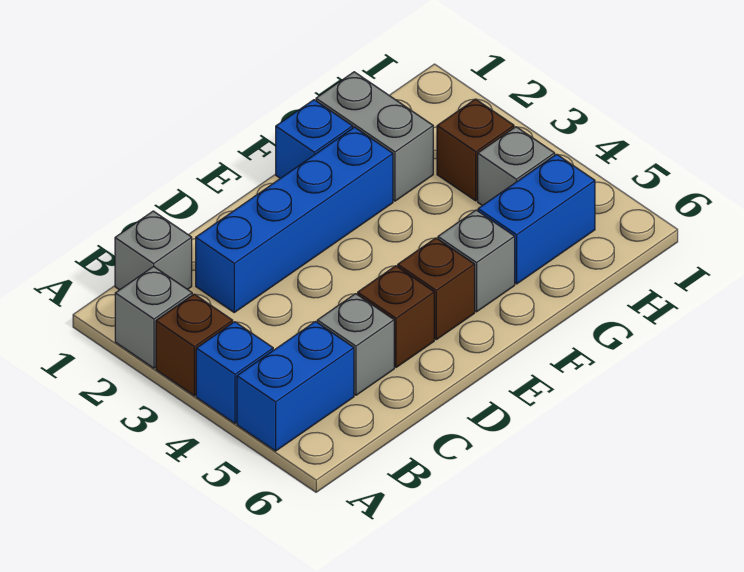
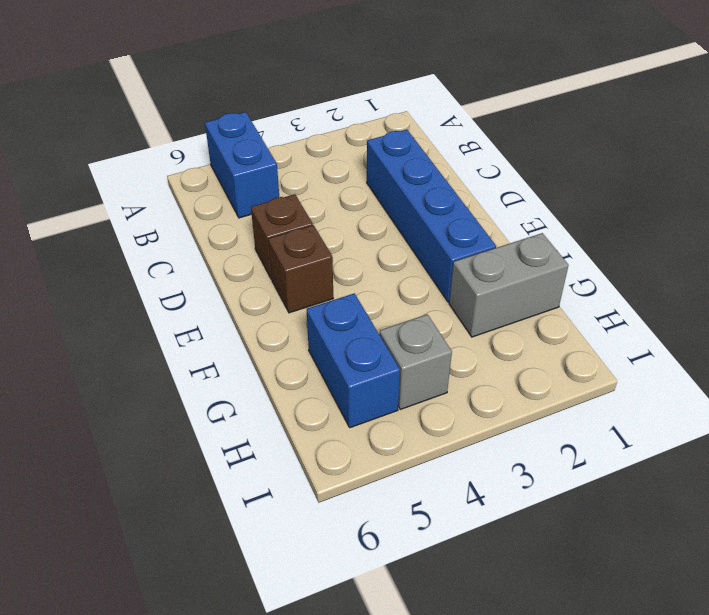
none -> grey brick A2 level 1
none -> brown brick A3 level 1
none -> blue brick A4 level 1

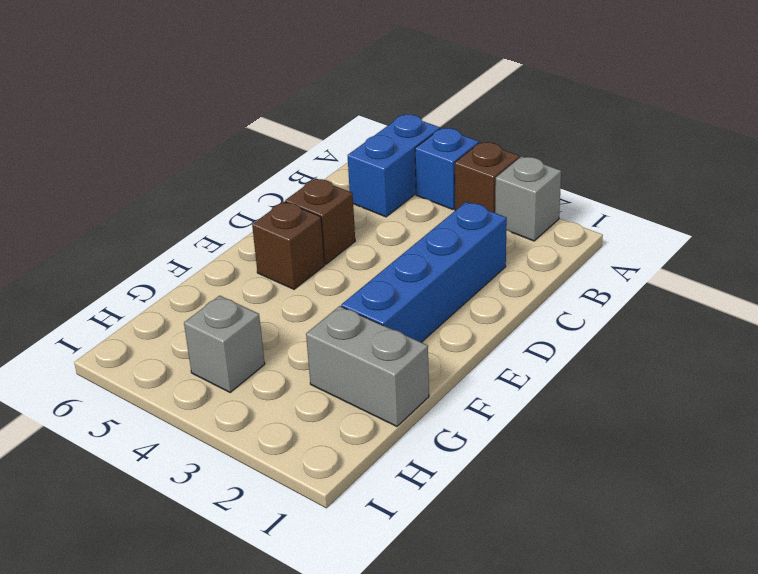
none -> grey brick B1 level 1
none -> grey brick C5 level 1
none -> blue brick F1 level 1

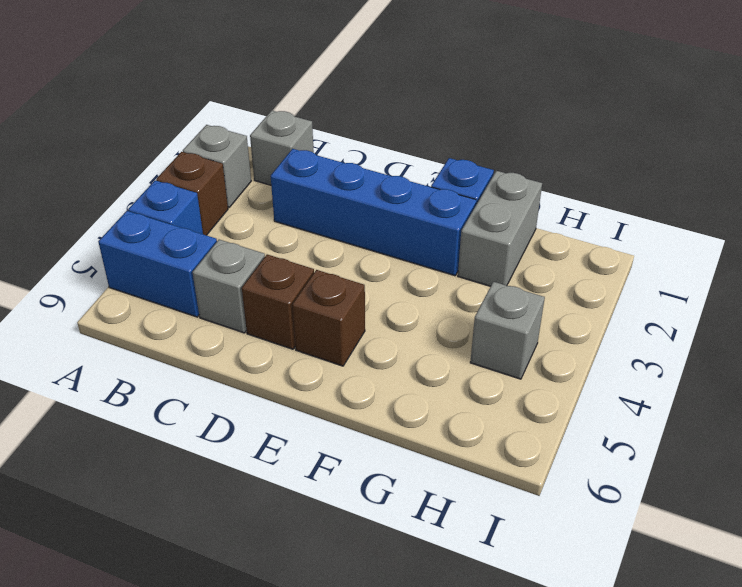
none -> grey brick F5 level 1
none -> blue brick G5:H5 level 1
none -> brown brick H3 level 1

